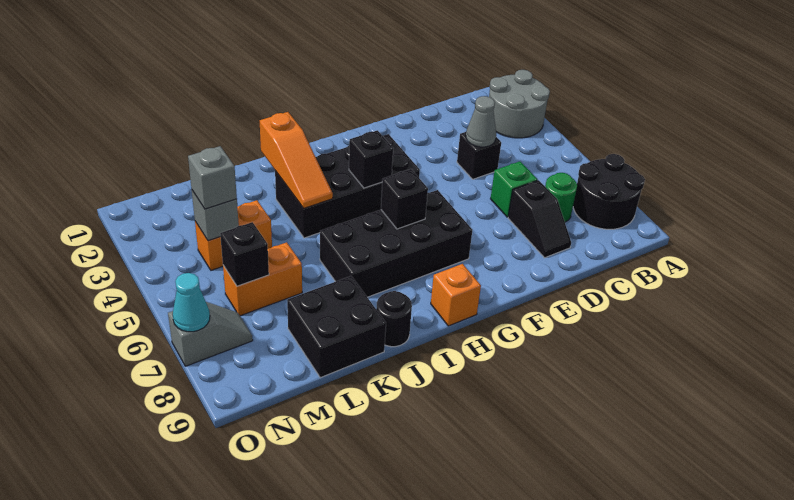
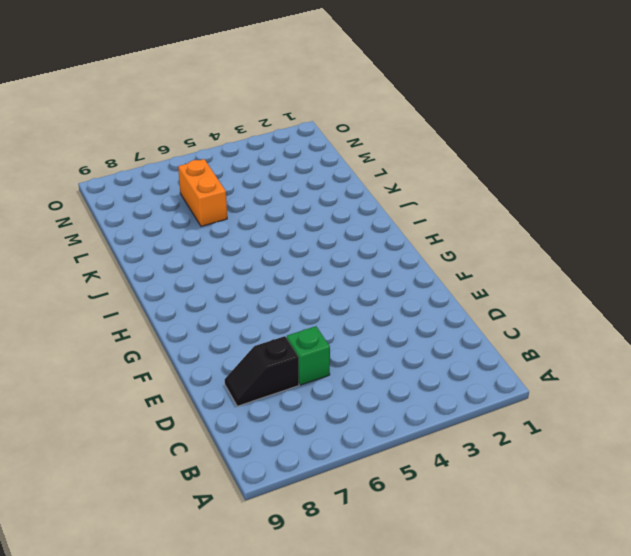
none -> grey round brick A2:B3 level 1
none -> black round brick A7:B8 level 1
none -> green round brick C7 level 1

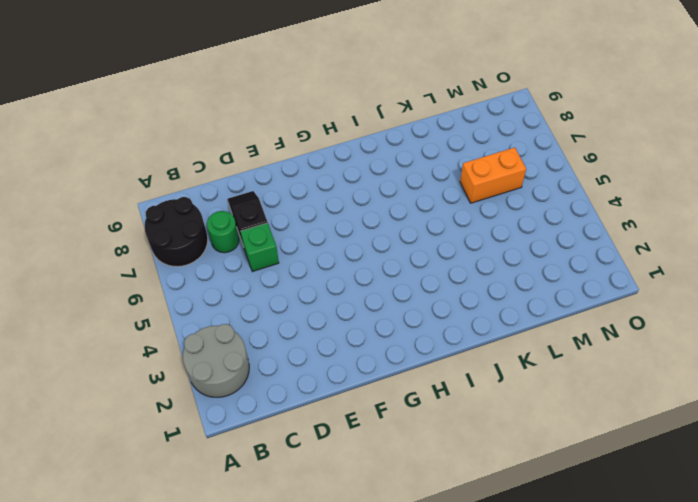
none -> black brick D4 level 1
none -> black brick G3:J4 level 1
none -> black brick G6:J7 level 1

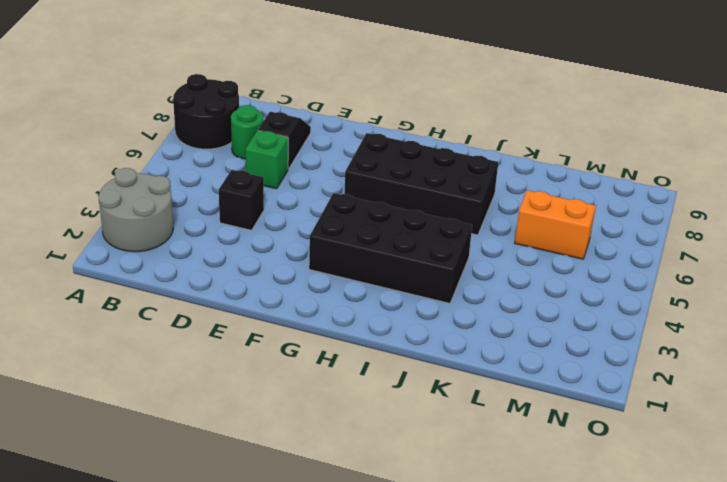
none -> orange brick H9 level 1
none -> black round brick J9 level 1
none -> black brick K8:L9 level 1

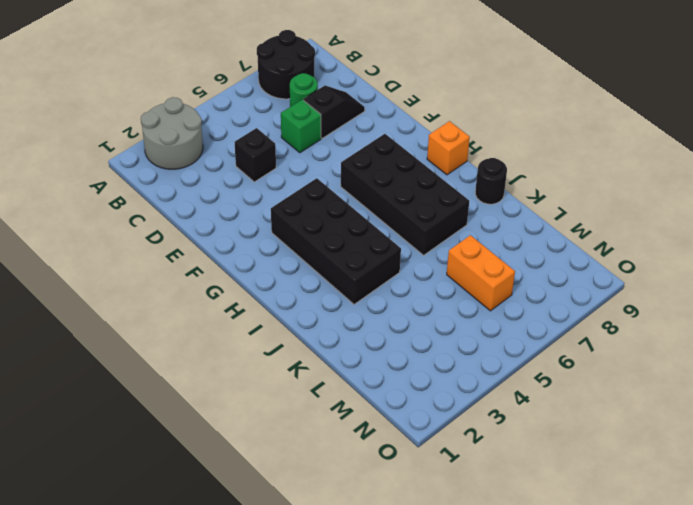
none -> black brick K8:L9 level 1
none -> orange brick L4:M4 level 1
none -> grey slope N7:O7 level 1 top O

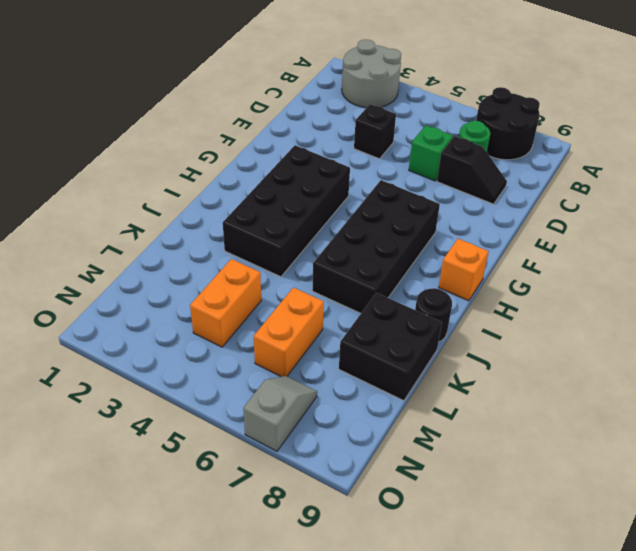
none -> grey cone D4 level 2
none -> black brick H4 level 2
none -> black brick H6 level 2

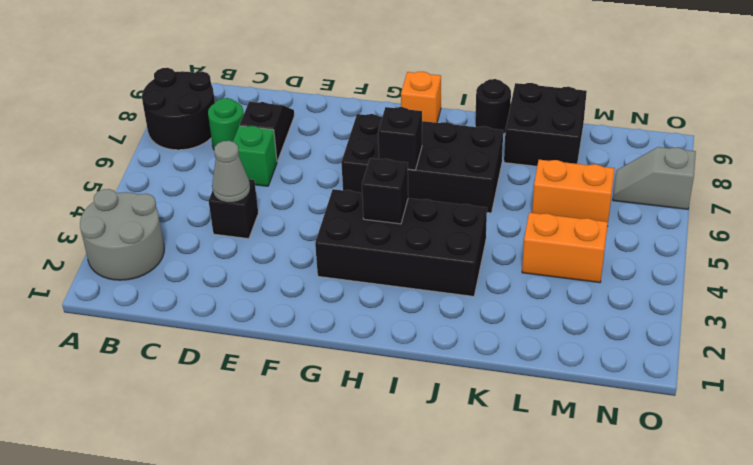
none -> orange slope J2:J4 level 2 top 2
none -> grey brick M4 level 2
none -> black brick M6 level 2

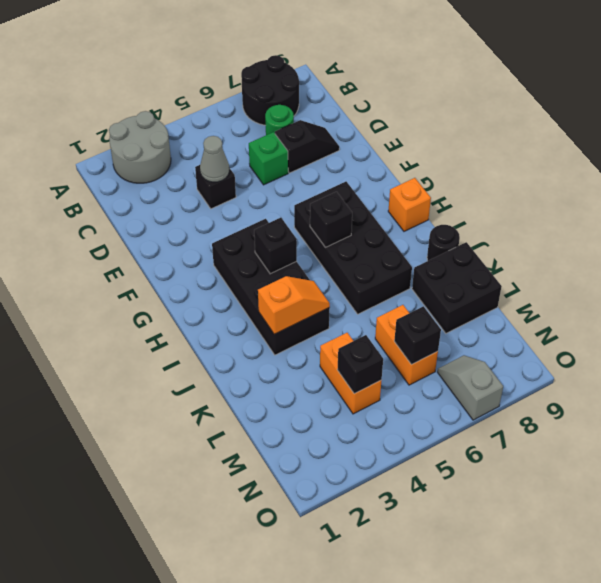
orange slope J3:J4 level 2 top 3 -> orange slope J2:J4 level 2 top 2
black brick M4 level 2 -> grey brick M4 level 2
none -> cyan cone O7 level 2
none -> grey brick M4 level 3

